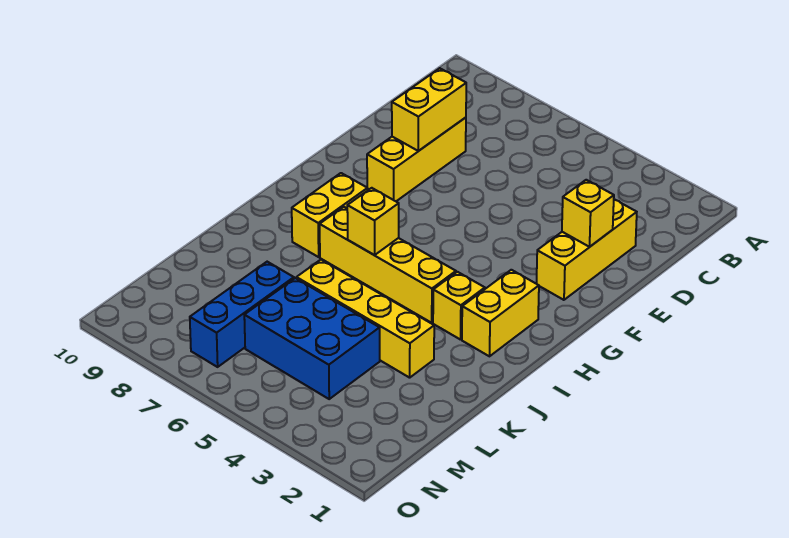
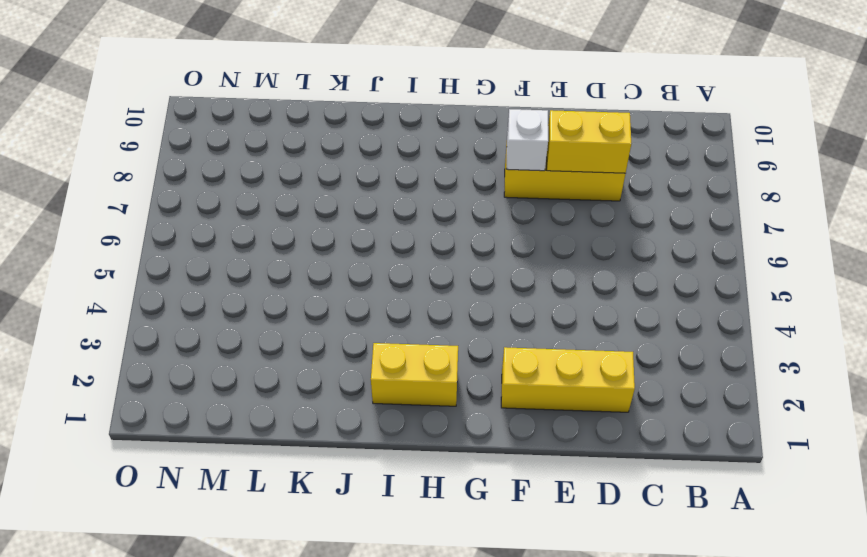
white brick F8 level 2 -> none
none -> yellow brick H8:I8 level 1
none -> yellow brick I3 level 1
none -> yellow brick I4:I7 level 1

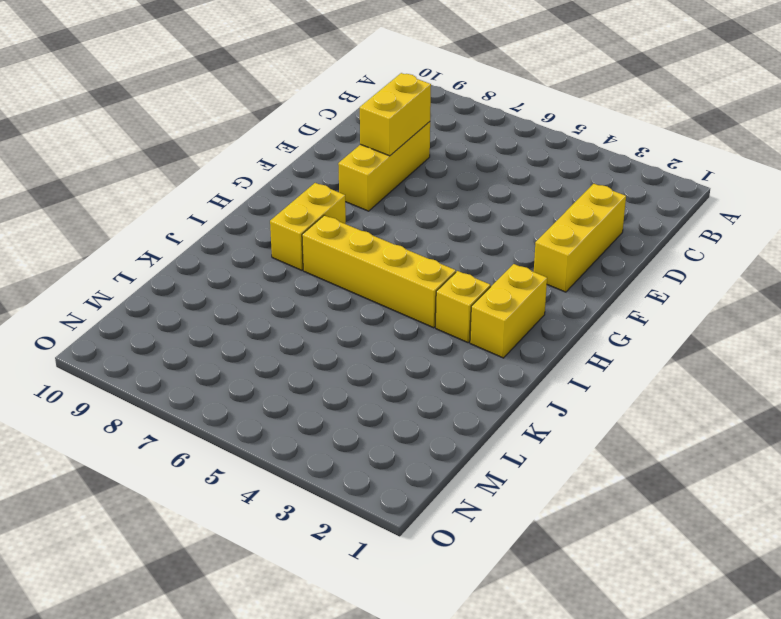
none -> yellow brick K3:K6 level 1
none -> blue brick L4:M6 level 1
none -> blue brick L7:N7 level 1

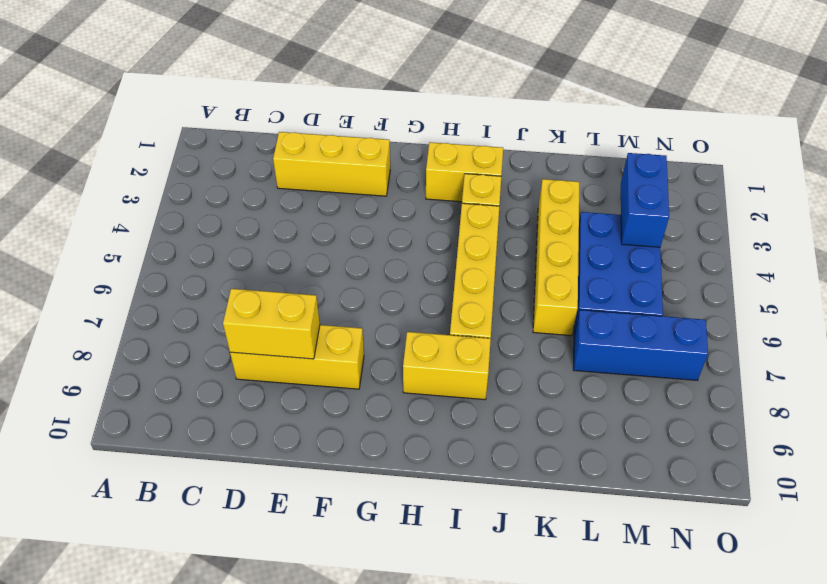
blue brick M3:M4 level 2 -> none
none -> yellow brick E2 level 2
none -> yellow brick I6 level 2

